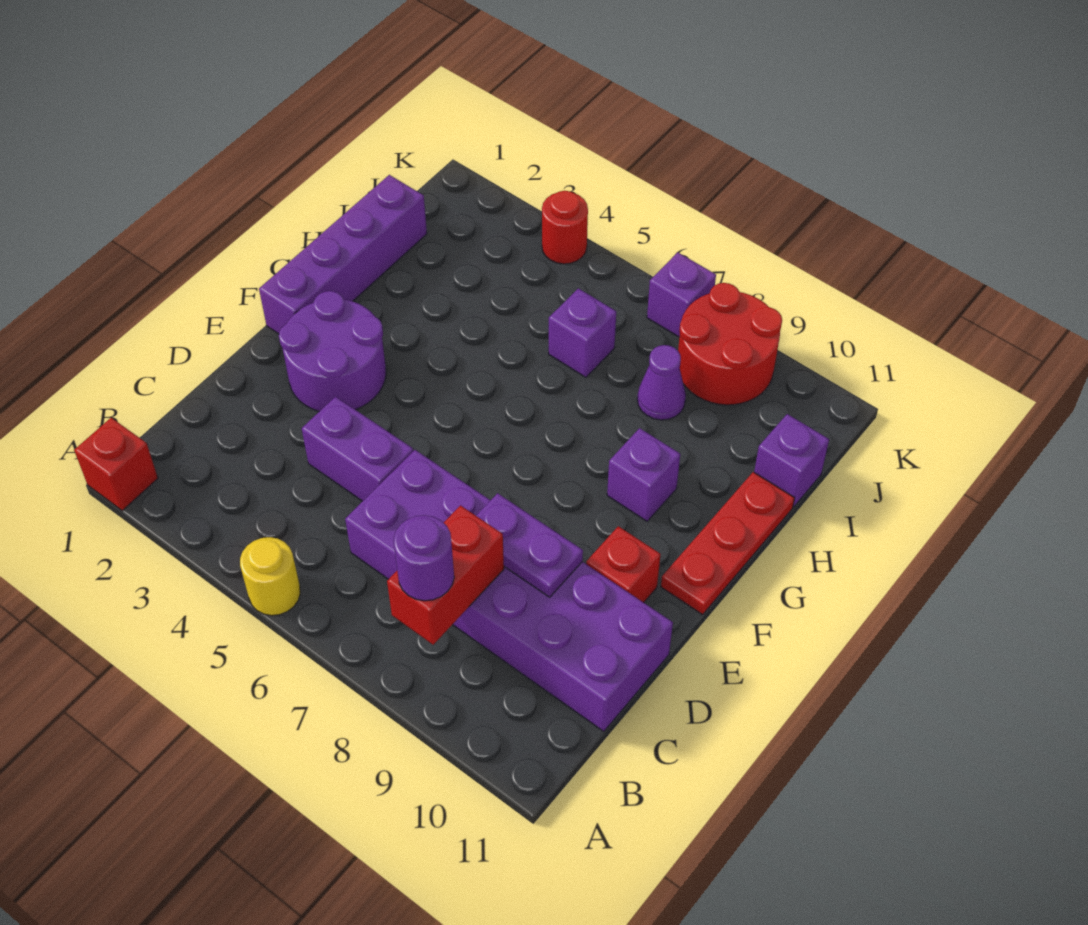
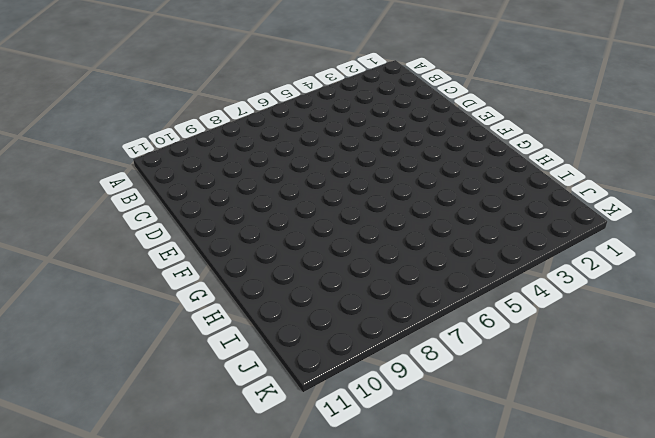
none -> red brick A1 level 1
none -> yellow round brick A5 level 1
none -> purple brick C6:D11 level 1

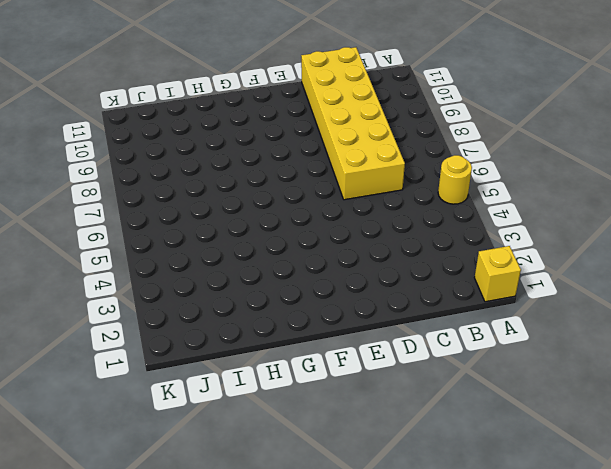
yellow brick A1 level 1 -> red brick A1 level 1
yellow brick C6:D11 level 1 -> purple brick C6:D11 level 1
none -> purple brick D4:D5 level 1
none -> purple round brick E2:F3 level 1
none -> red brick E10 level 1

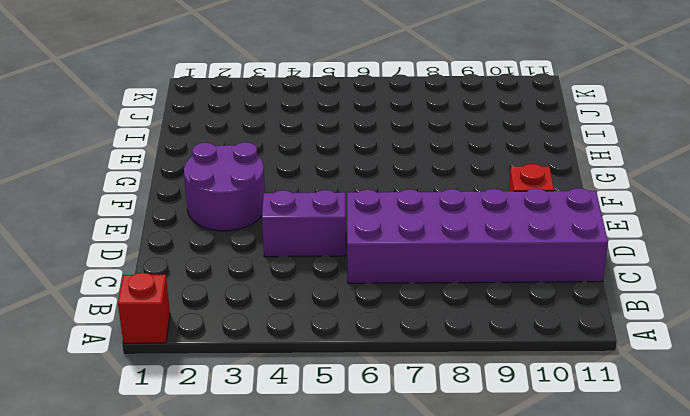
none -> yellow round brick A5 level 1
none -> purple brick F1:I1 level 1
none -> red plate F11:H11 level 1

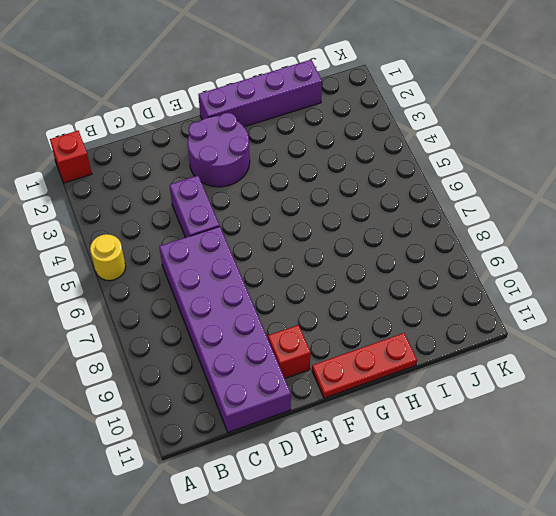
none -> purple brick G9 level 1
none -> purple brick I6 level 1
none -> purple cone I8 level 1

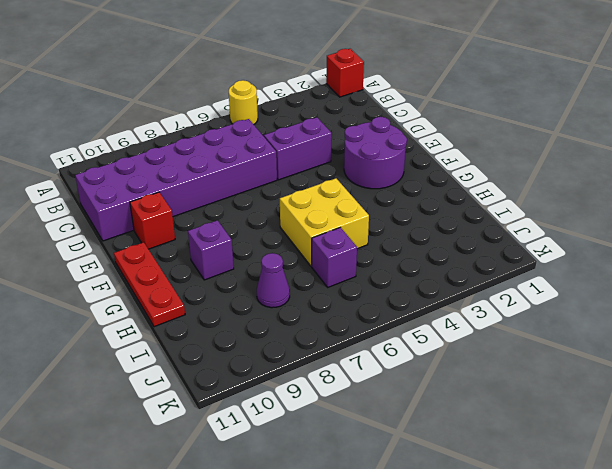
yellow brick G5:H6 level 1 -> none
none -> purple brick F1:I1 level 1
none -> purple brick I11 level 1
none -> red round brick J8:K9 level 1

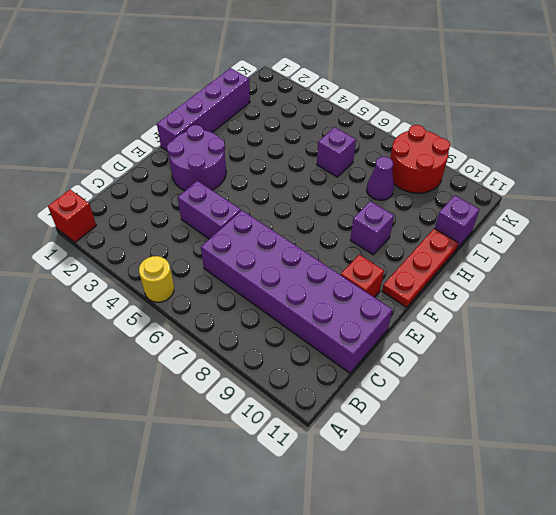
none -> red round brick K4 level 1
none -> purple brick K7 level 1
none -> red brick B8:C8 level 2

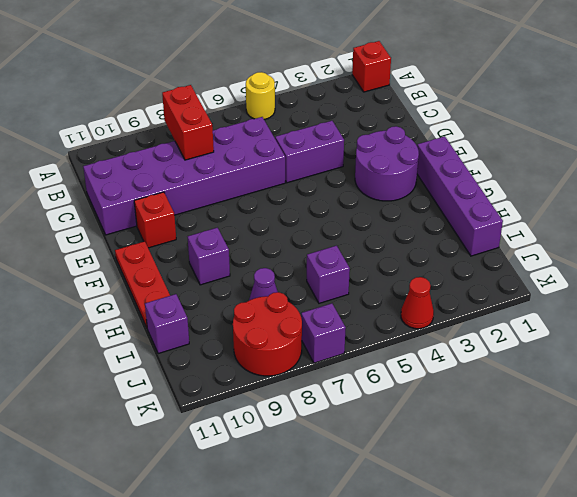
red cone K4 level 1 -> red round brick K4 level 1
none -> purple plate D8:D9 level 2
none -> purple round brick B8 level 3

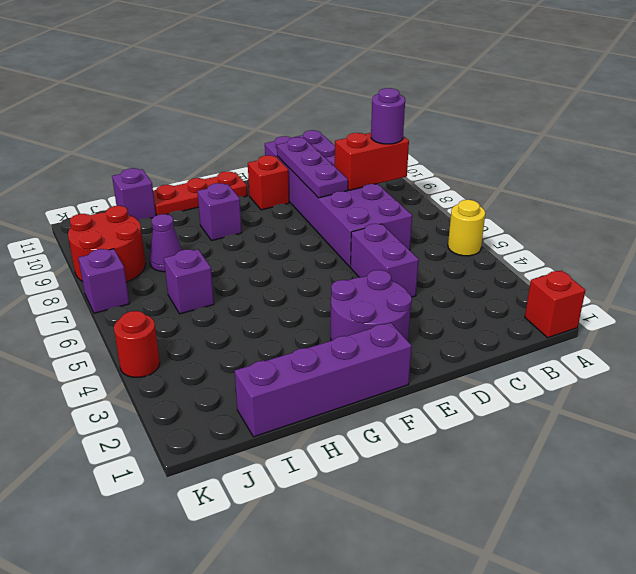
purple plate D8:D10 level 2 -> purple plate D8:D9 level 2

